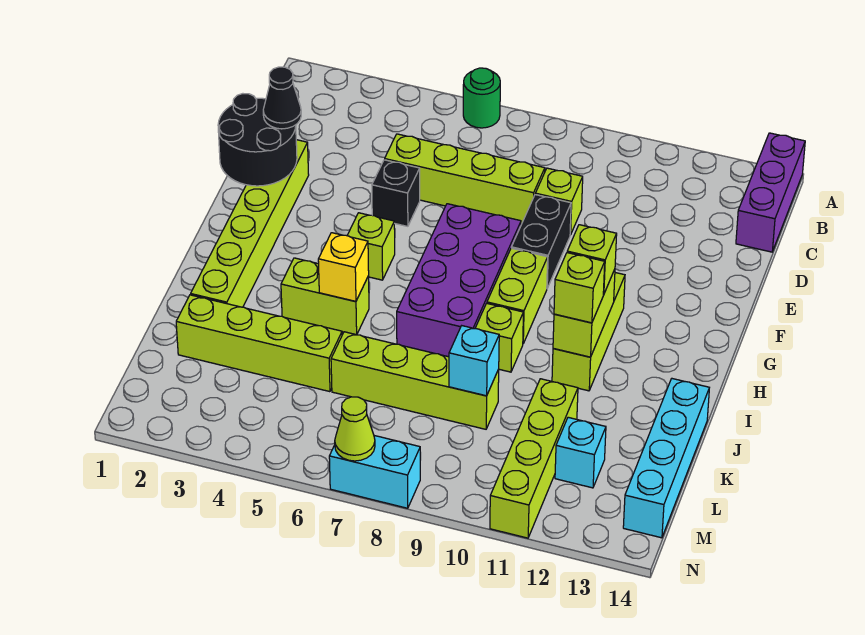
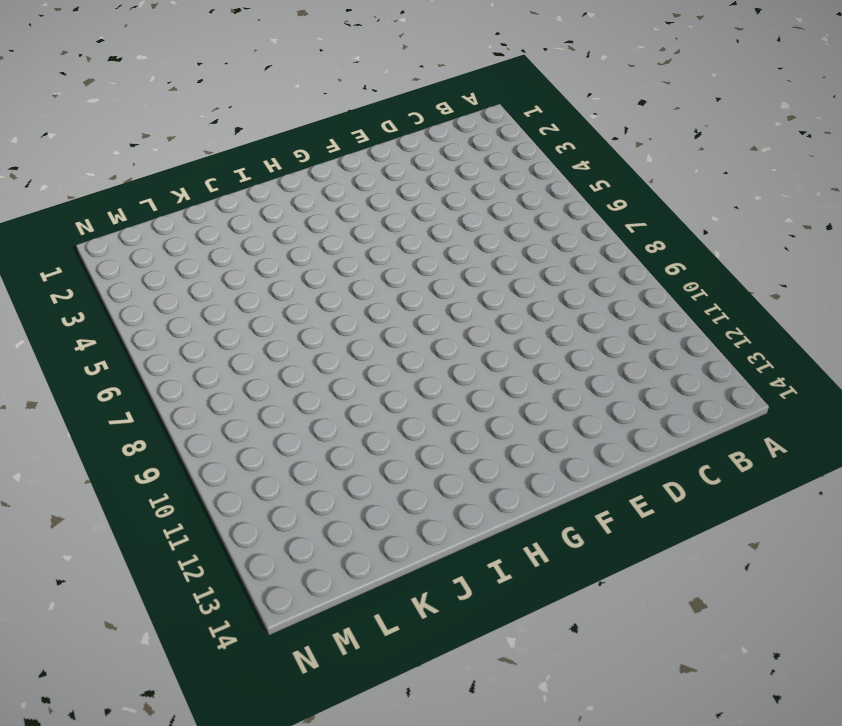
none -> green round brick A6 level 1
none -> purple brick A14:C14 level 1
none -> lime brick D5:D8 level 1

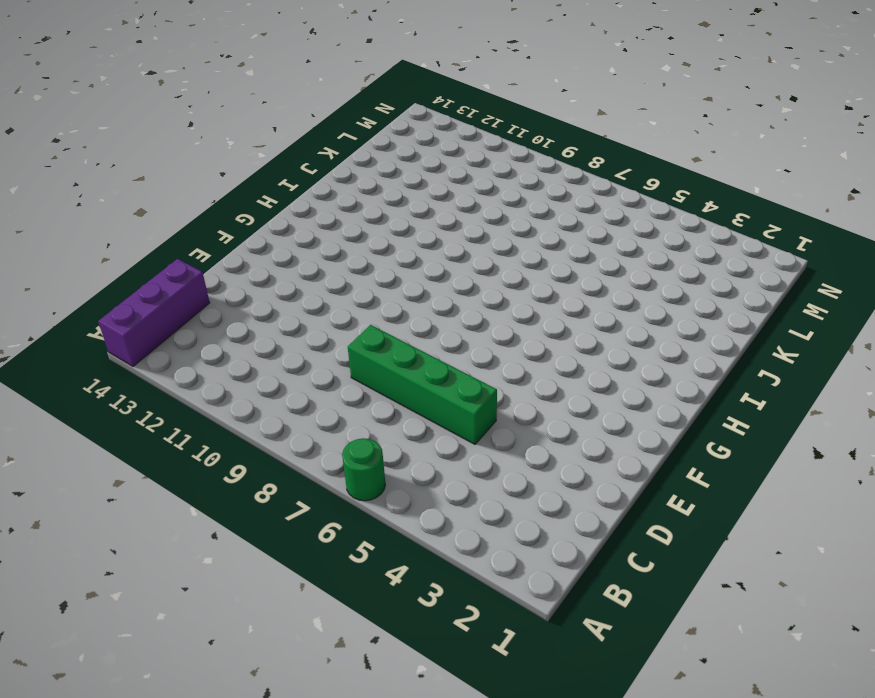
green brick D5:D8 level 1 -> lime brick D5:D8 level 1
none -> lime brick D9 level 1
none -> lime brick E2:J2 level 1
none -> black brick E5 level 1

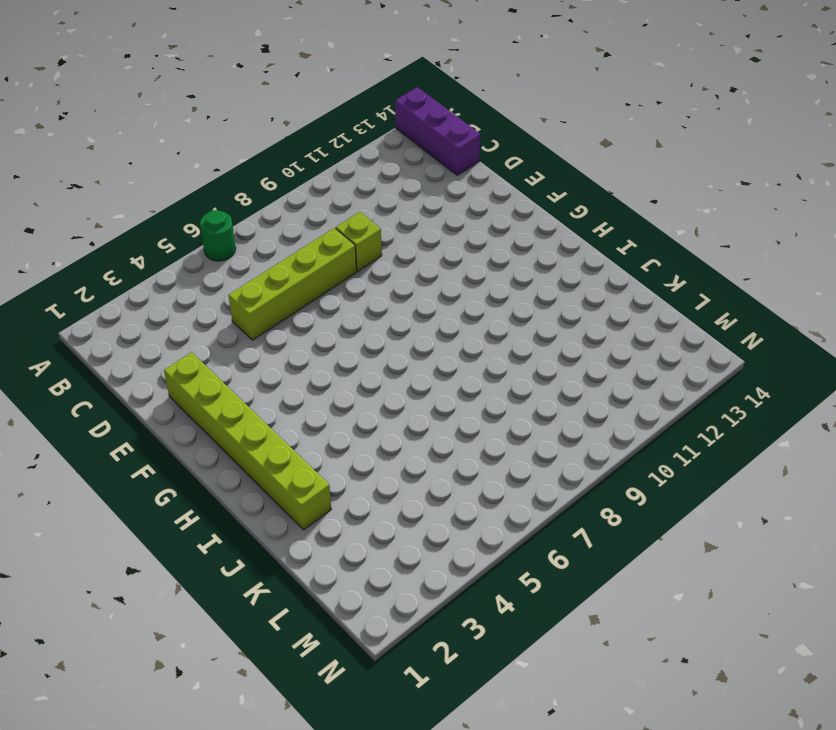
none -> black brick E5 level 1
none -> black brick E9:F9 level 1
none -> purple brick F7:I8 level 1

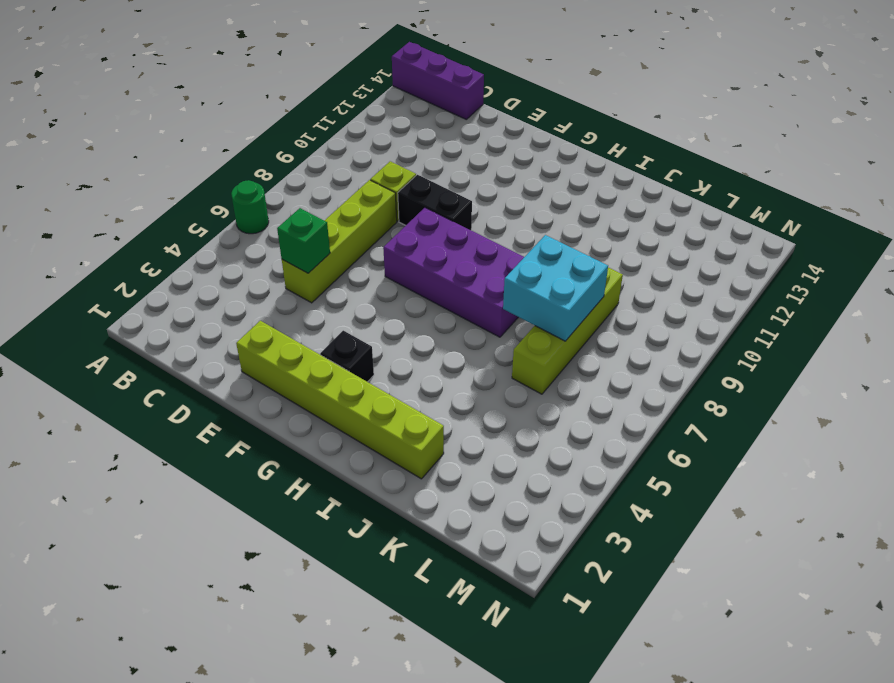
green brick D5 level 2 -> none
black brick G3 level 1 -> black brick E5 level 1
cyan brick J7:K8 level 2 -> none
none -> lime brick G5 level 1
none -> lime brick G9:H9 level 1
none -> lime brick G11:I11 level 1

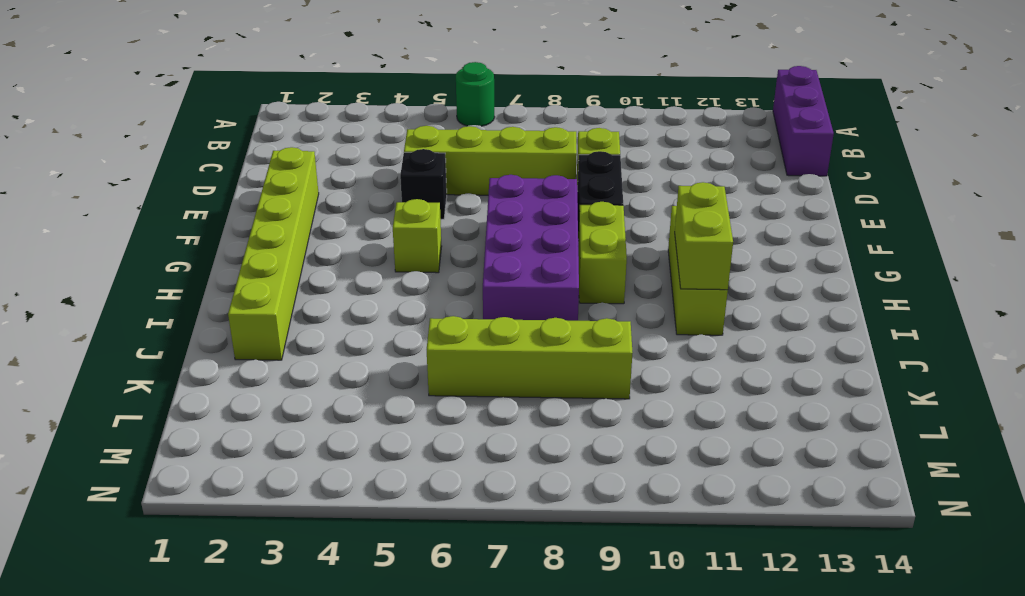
none -> lime brick I4:I5 level 1
none -> lime brick I9 level 1
none -> cyan brick J14:M14 level 1

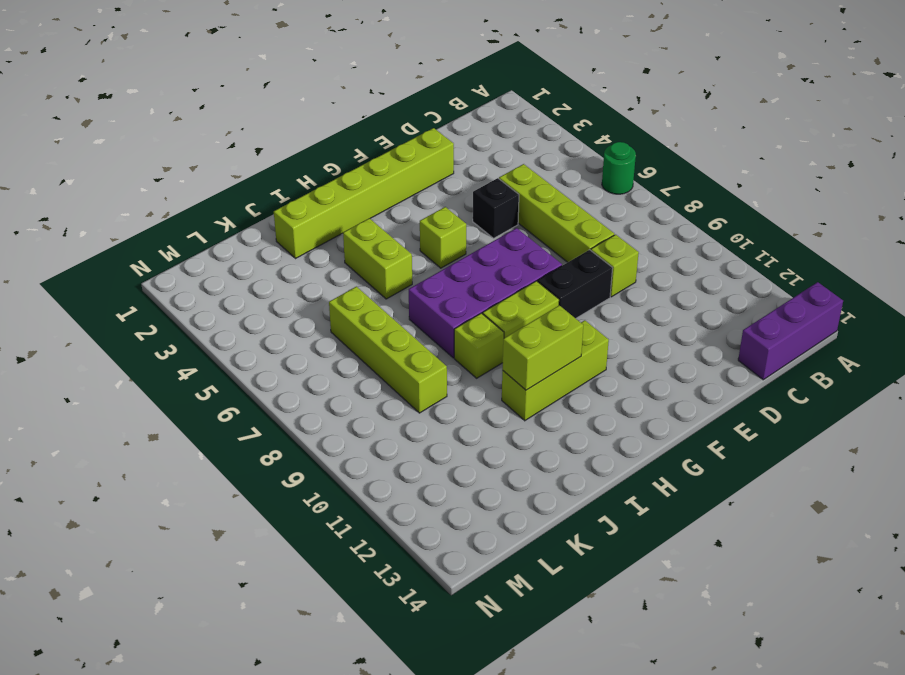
none -> cyan brick J14:M14 level 1
none -> lime brick K2:K5 level 1
none -> lime brick K11:N11 level 1

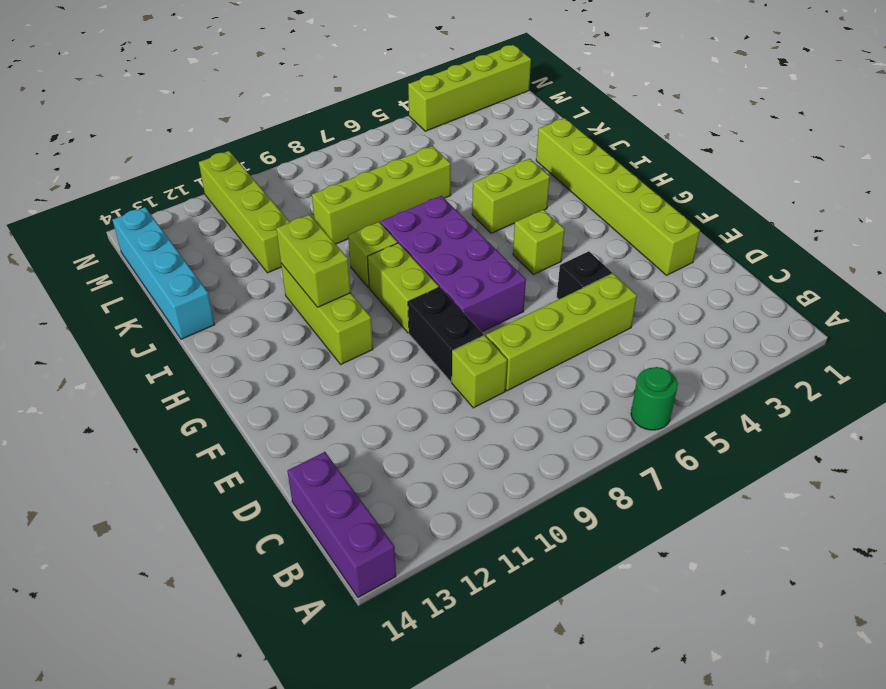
lime brick N1:N4 level 1 -> lime brick K2:K5 level 1
none -> cyan brick L12 level 1
none -> cyan brick N7:N8 level 1
none -> black round brick E1:F2 level 2

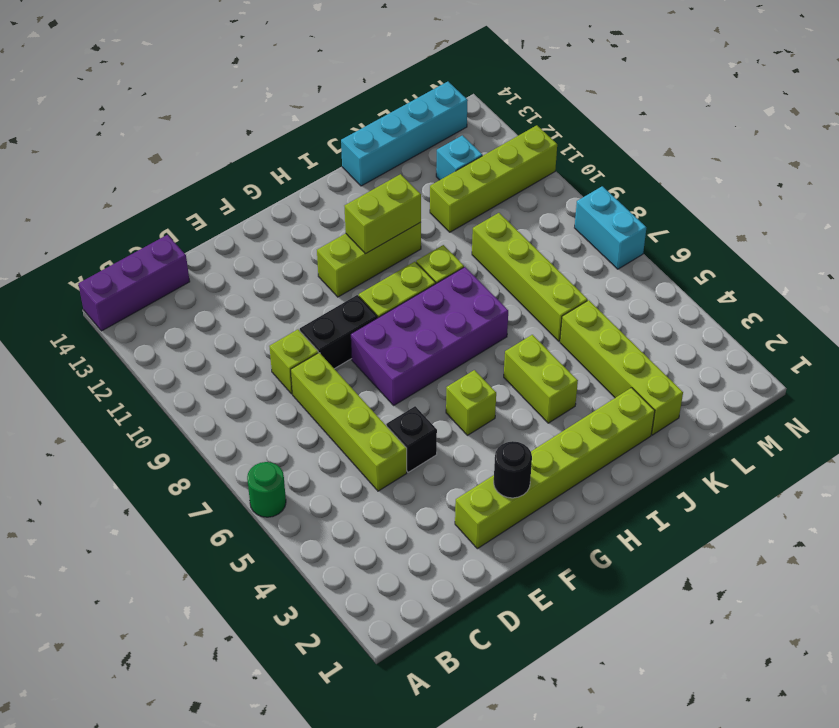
black round brick F2 level 2 -> black round brick E1:F2 level 2
none -> yellow brick I5 level 2
none -> cyan brick K9 level 2
none -> lime cone N7 level 2

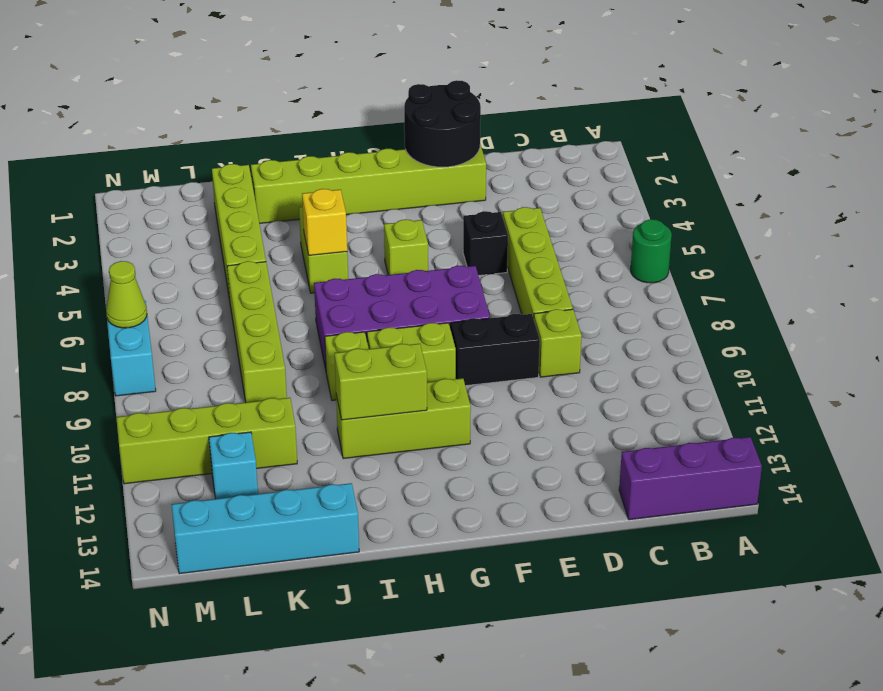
none -> cyan brick K9 level 2
none -> black cone E2 level 3
none -> lime brick H11 level 3

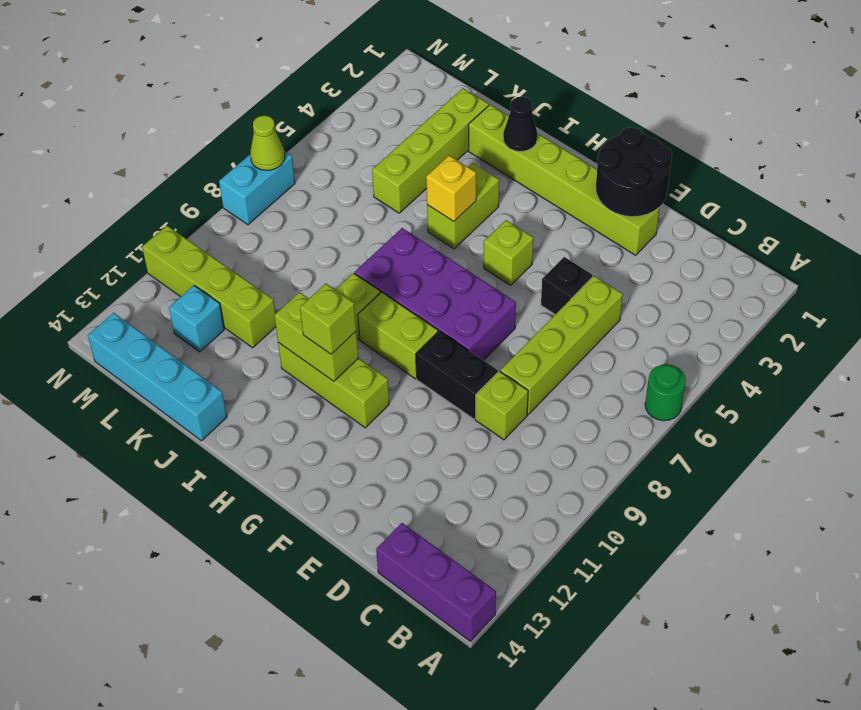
black cone I2 level 2 -> black cone E2 level 3
none -> lime brick K6:K9 level 1
none -> cyan brick K9 level 2
none -> lime brick I11 level 3

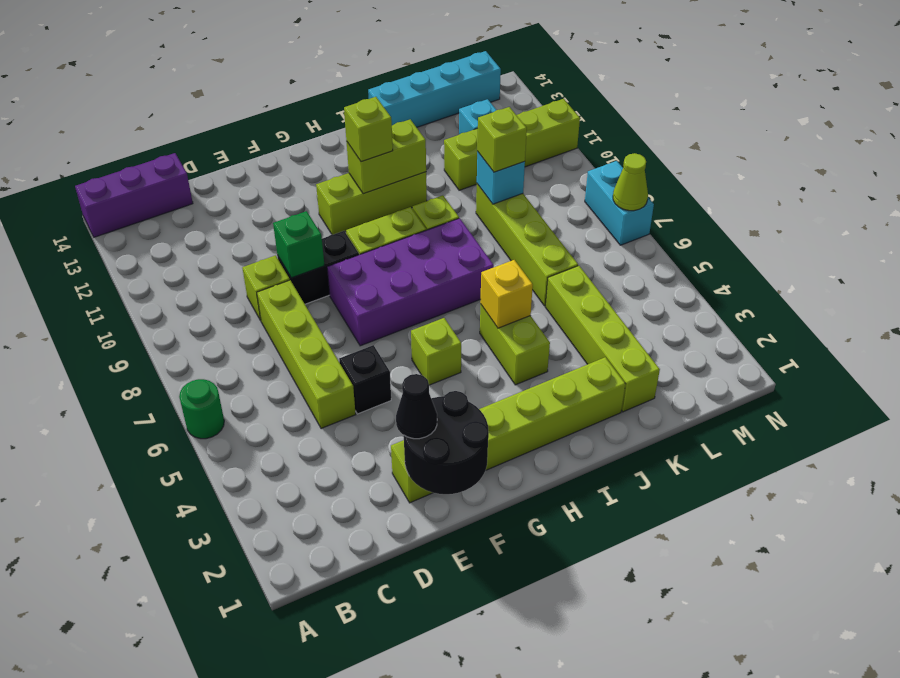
green brick E9 level 2 -> none
lime brick K9 level 3 -> lime brick I11 level 3

